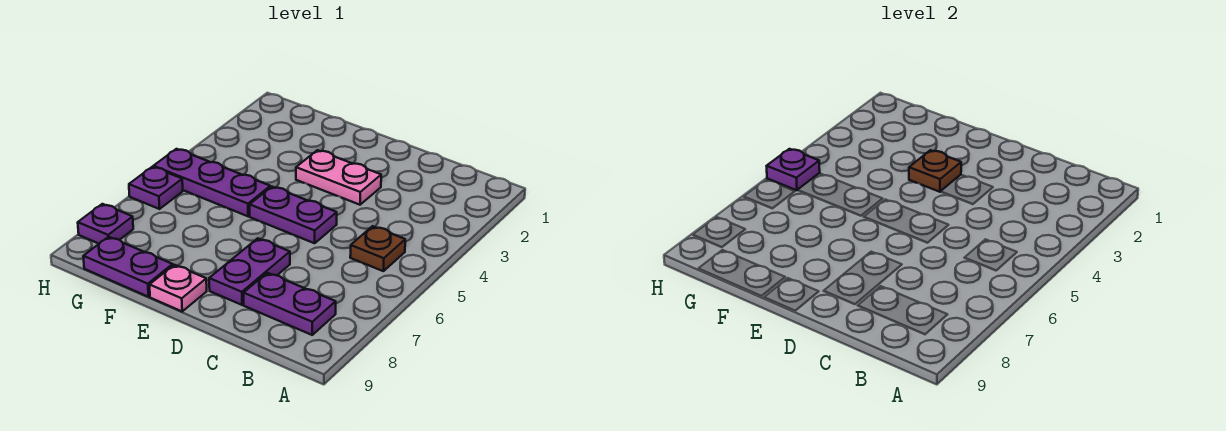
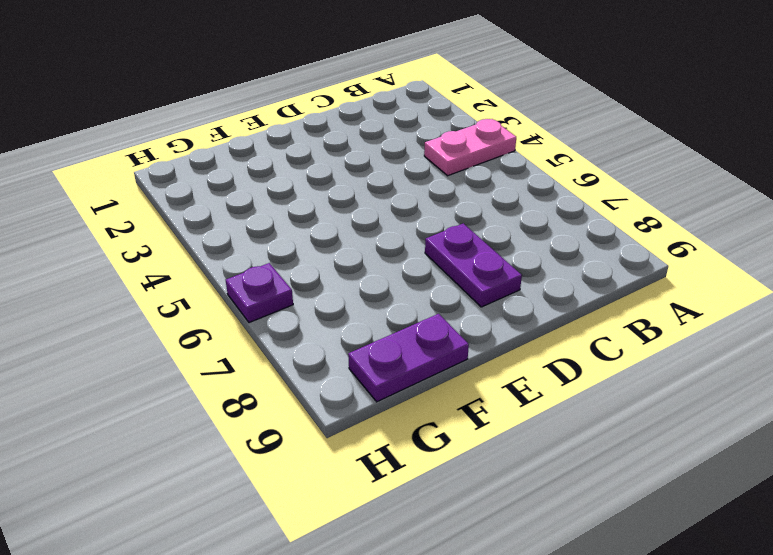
pink plate A4:B4 level 1 -> pink plate D3:E3 level 1
none -> brown plate B5 level 1
none -> purple plate B8:C8 level 1
none -> purple plate D5:E5 level 1

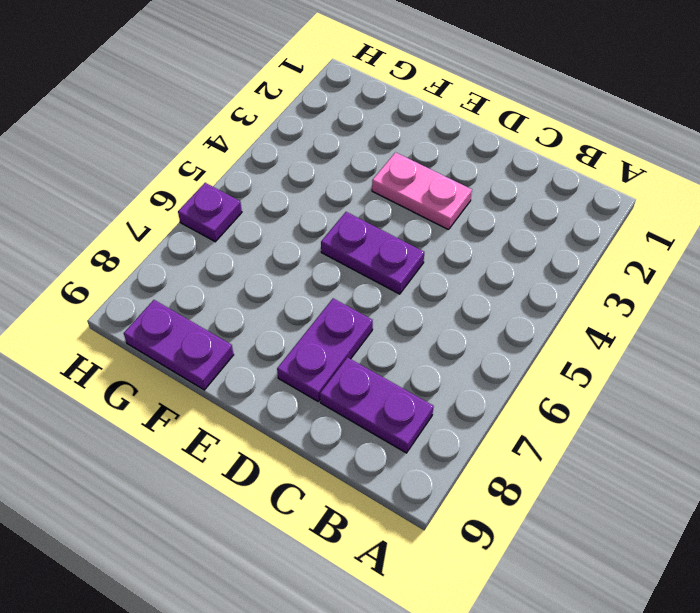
none -> brown plate B5 level 1
none -> pink plate E9 level 1
none -> purple plate F5:H5 level 1

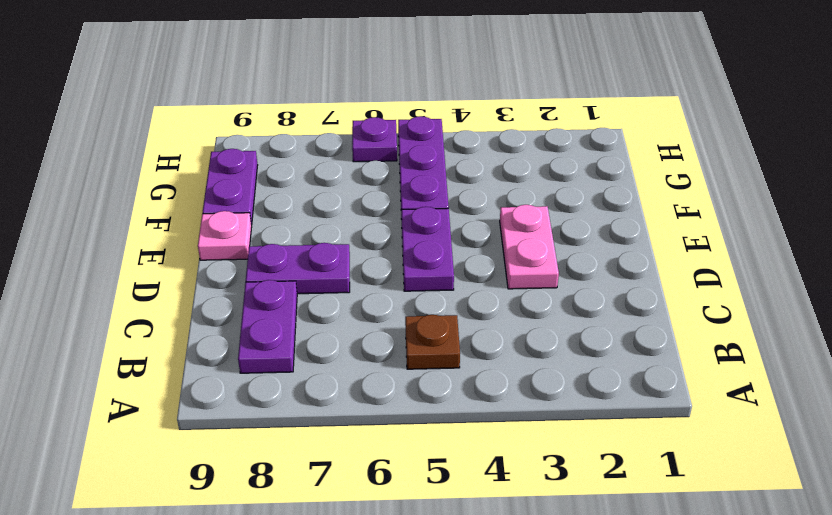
none -> purple plate H8 level 1
none -> brown plate E3 level 2
none -> purple plate H5 level 2

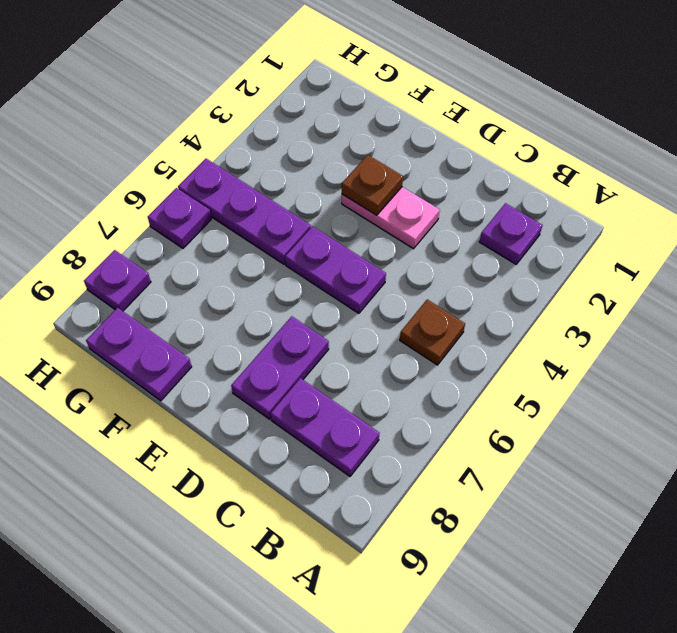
purple plate B2 level 1 -> purple plate H5 level 2
none -> pink plate E9 level 1

